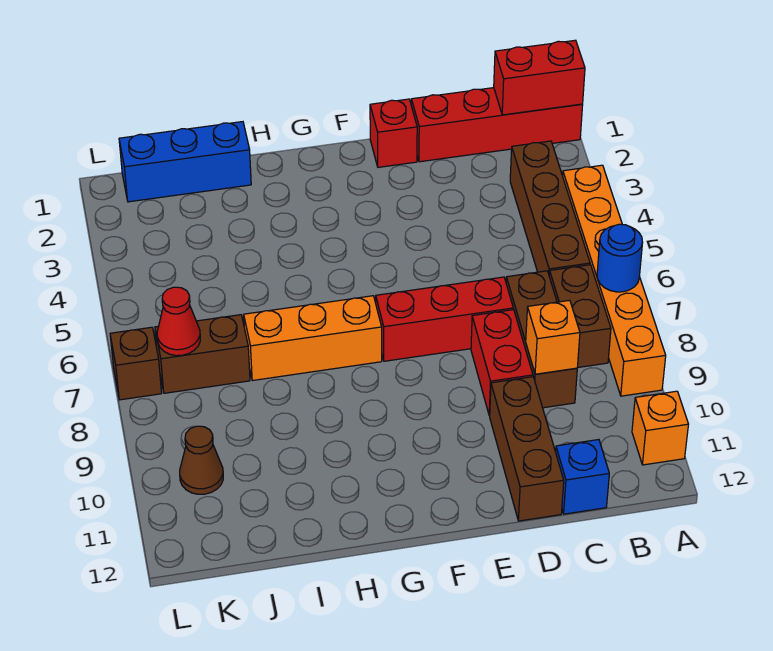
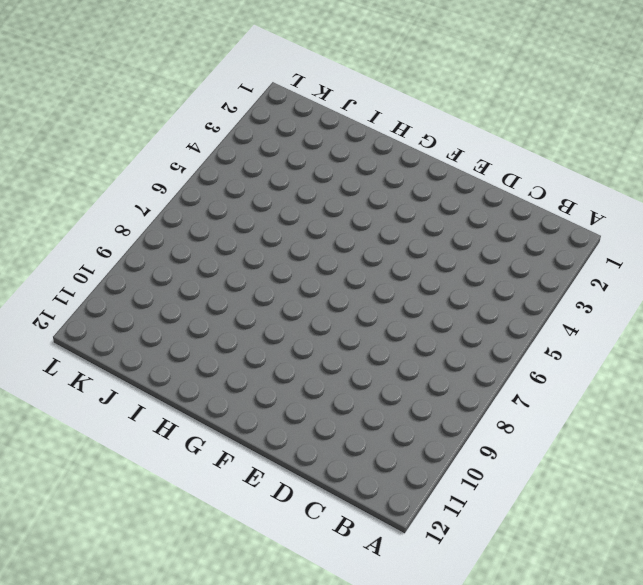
none -> red brick A1:D1 level 1
none -> orange brick A4:A9 level 1
none -> orange brick A11 level 1

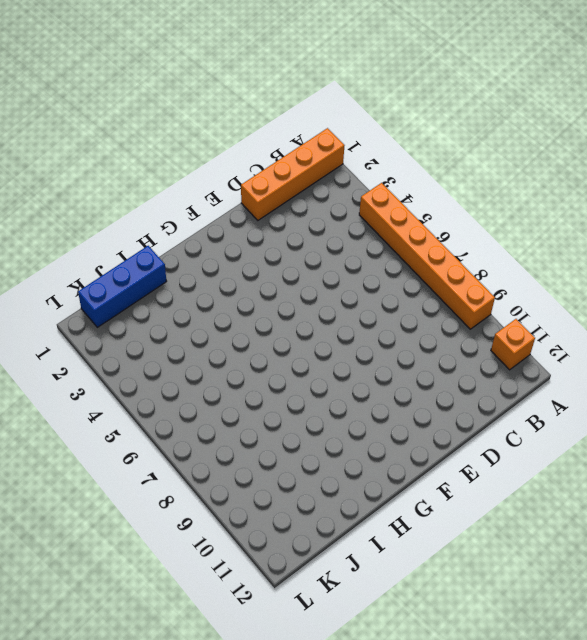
orange brick A1:D1 level 1 -> red brick A1:D1 level 1
none -> brown brick B3:B6 level 1
none -> brown brick B7:B8 level 1
none -> brown brick C7:C9 level 1

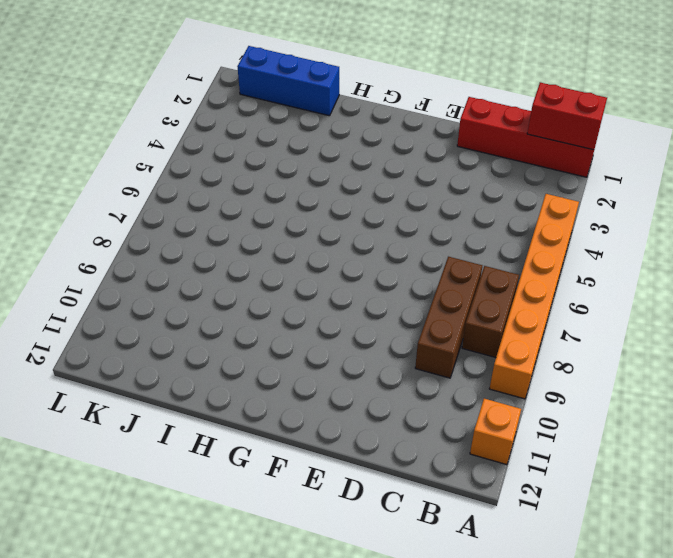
none -> brown brick B3:B6 level 1
none -> blue brick C12 level 1
none -> red brick D7:F7 level 1

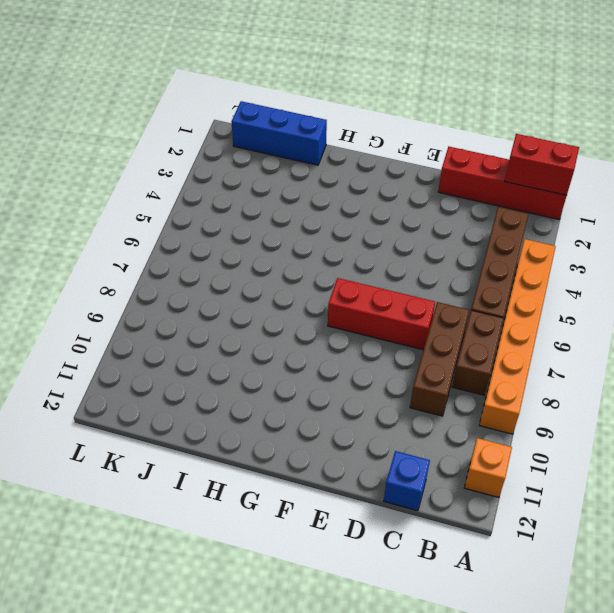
none -> red brick D8:D9 level 1
none -> brown brick D10:D12 level 1
none -> red brick E1 level 1

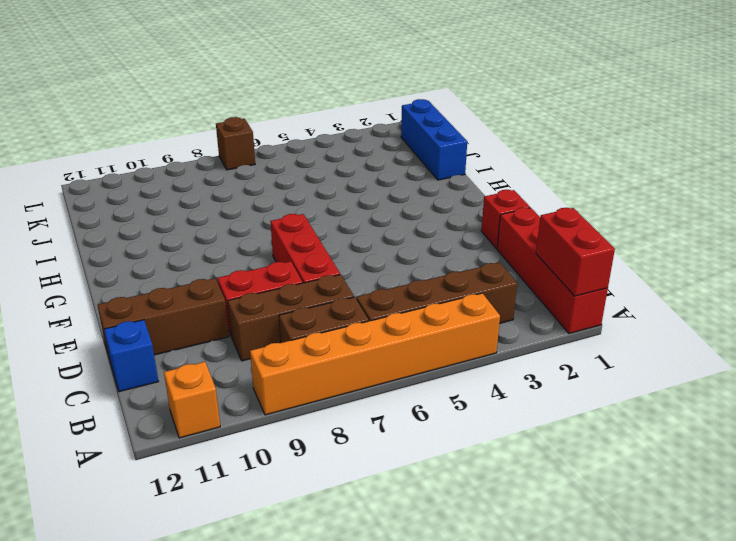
none -> orange brick G7:I7 level 1
none -> brown brick J7:K7 level 1
none -> brown cone K10 level 1

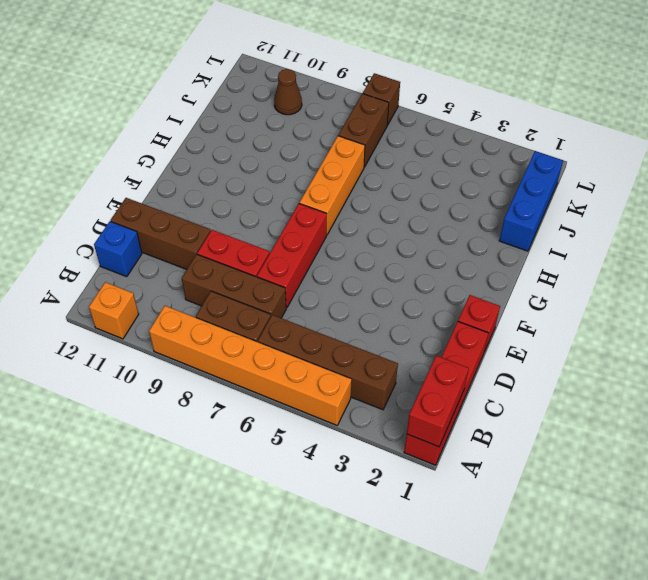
none -> blue round brick A7 level 2
none -> orange brick C9 level 2
none -> red cone K7 level 2

